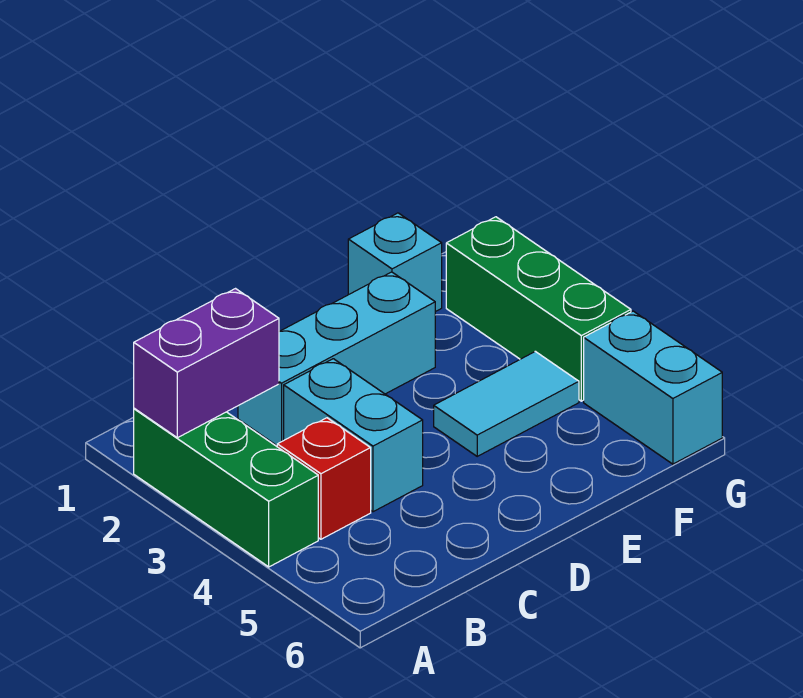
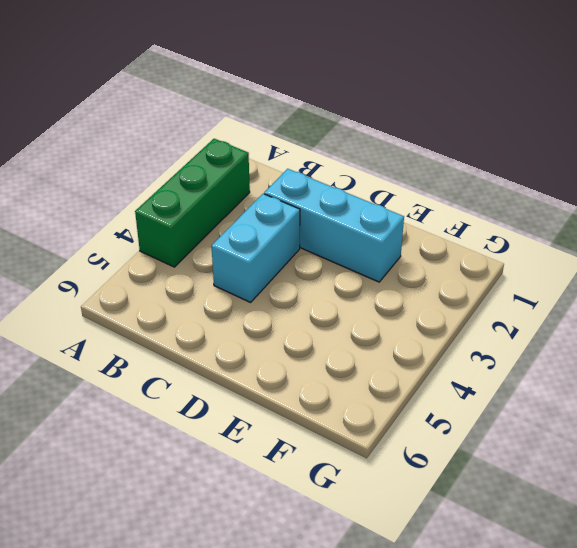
none -> red brick B4 level 1
none -> cyan tile E4:F4 level 1

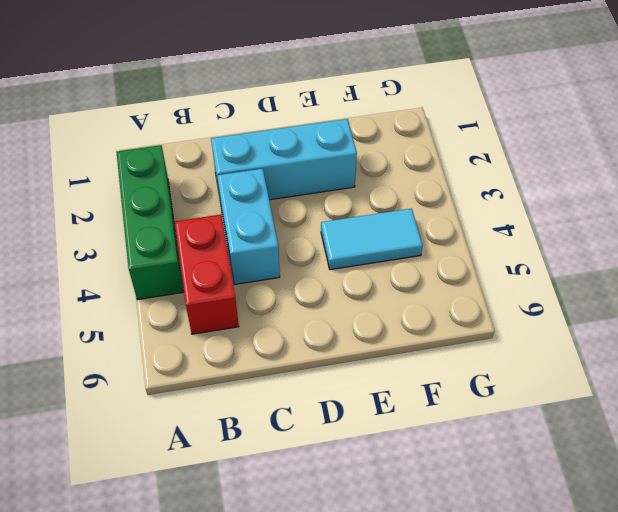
red brick B4:B5 level 1 -> red brick B4 level 1
none -> cyan brick F1 level 1
none -> green brick G2:G4 level 1

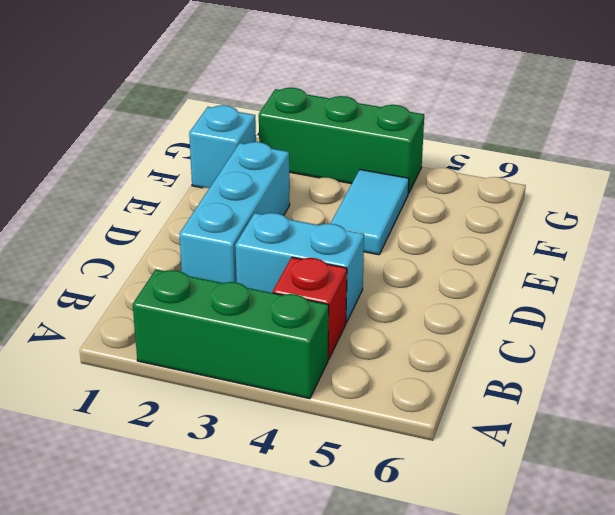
none -> cyan brick G5:G6 level 1
none -> purple brick A2:B2 level 2

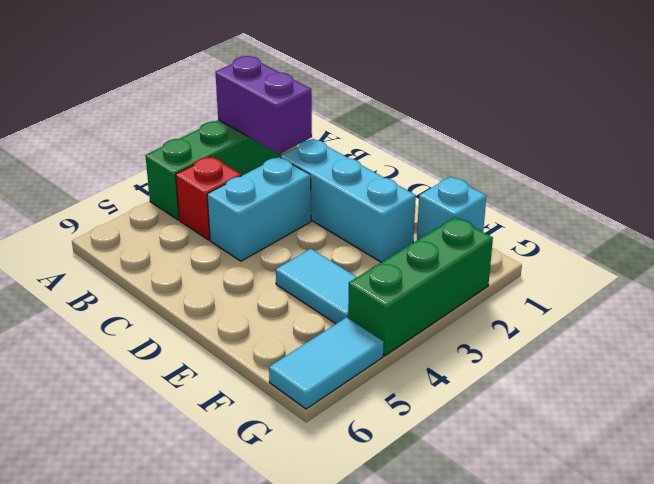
cyan tile G5:G6 level 1 -> cyan brick G5:G6 level 1

